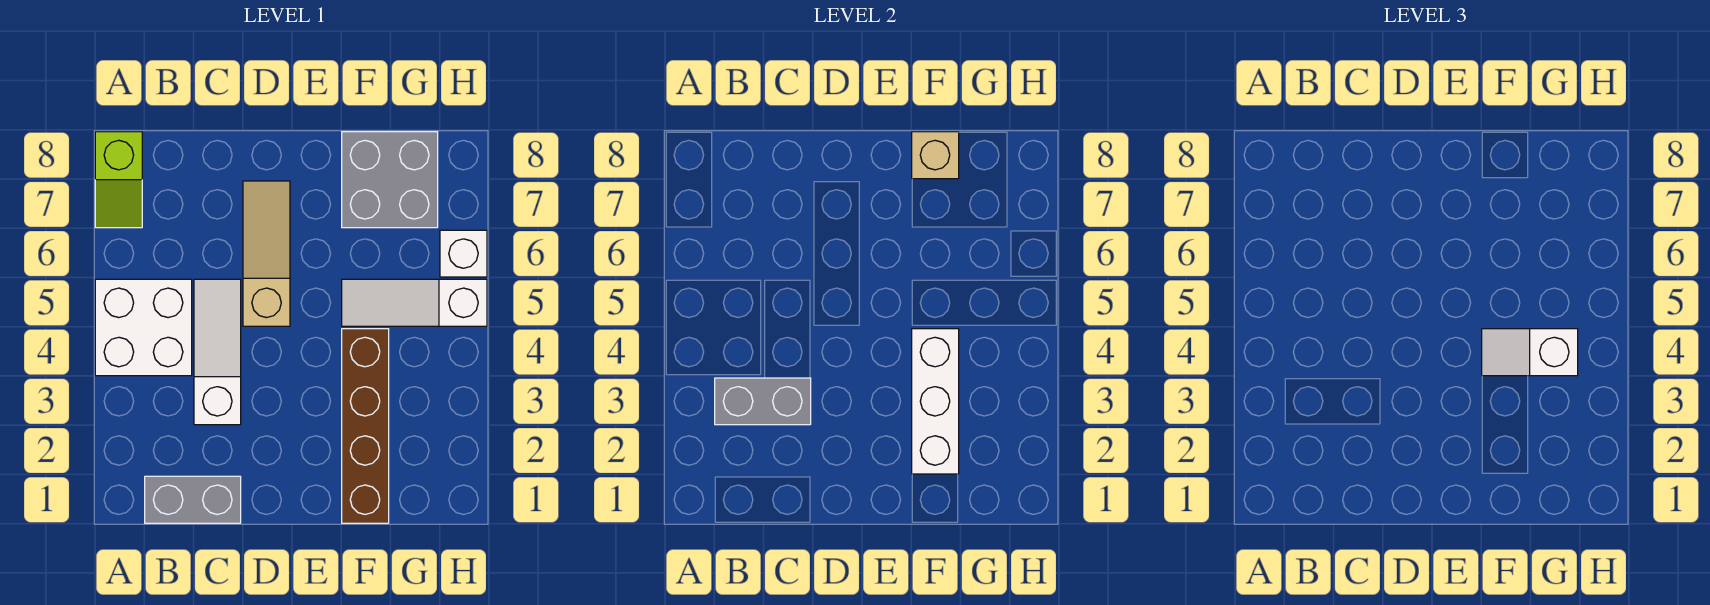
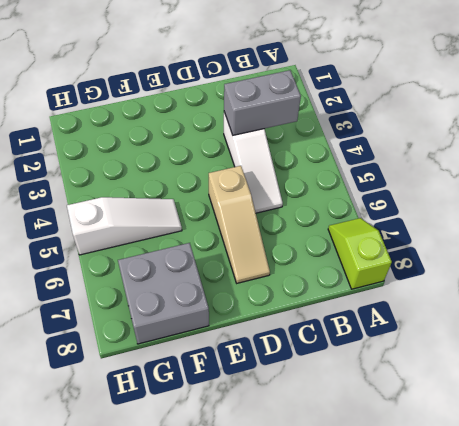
none -> white brick A4:B5 level 1
none -> grey brick B1:C1 level 1
none -> brown brick F1:F4 level 1

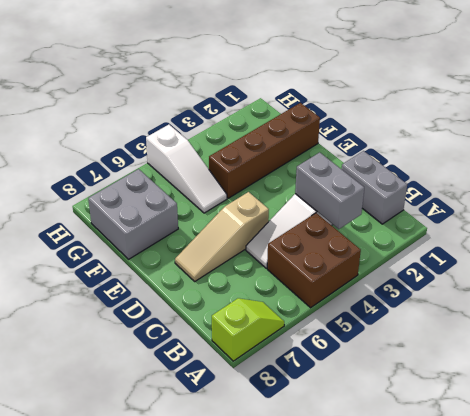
brown brick A4:B5 level 1 -> white brick A4:B5 level 1
none -> white brick H6 level 1
none -> white brick F2:F4 level 2
none -> tan brick F8 level 2

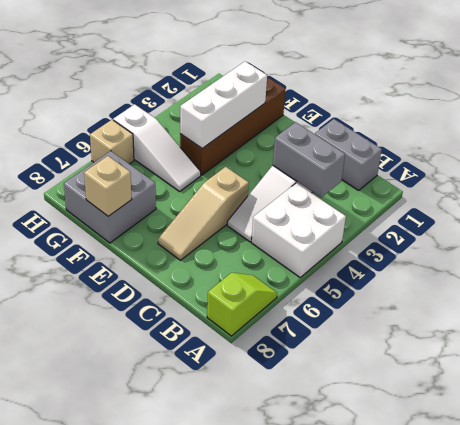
tan brick H6 level 1 -> white brick H6 level 1
none -> white slope F4:G4 level 3 top G

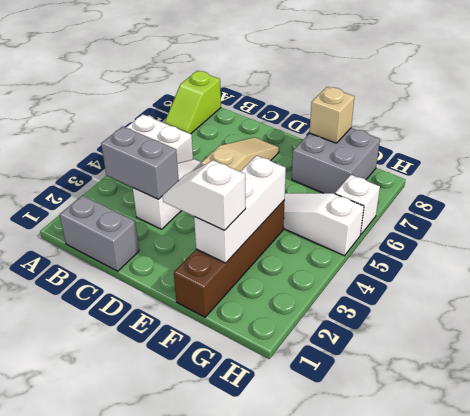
white slope E2:F2 level 3 top F -> white slope F4:G4 level 3 top G

